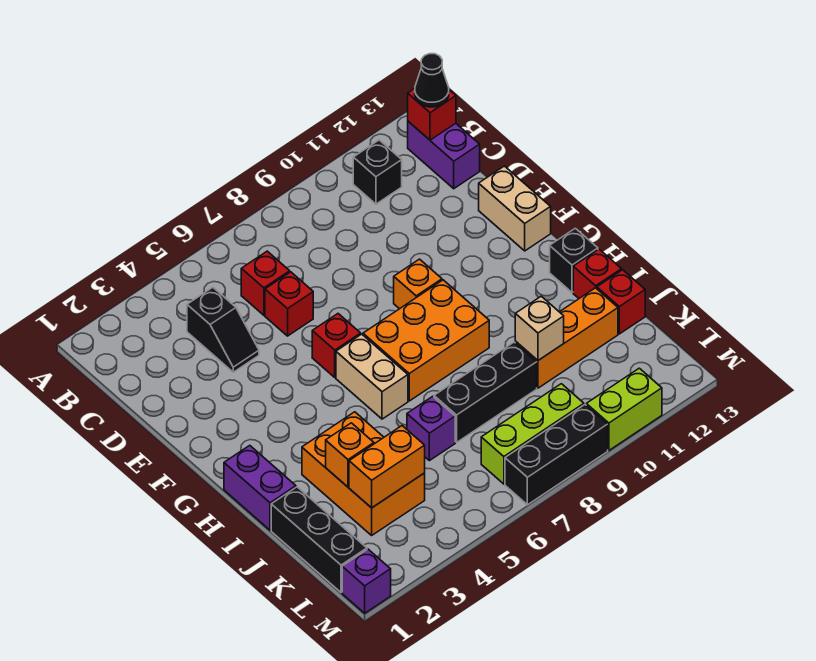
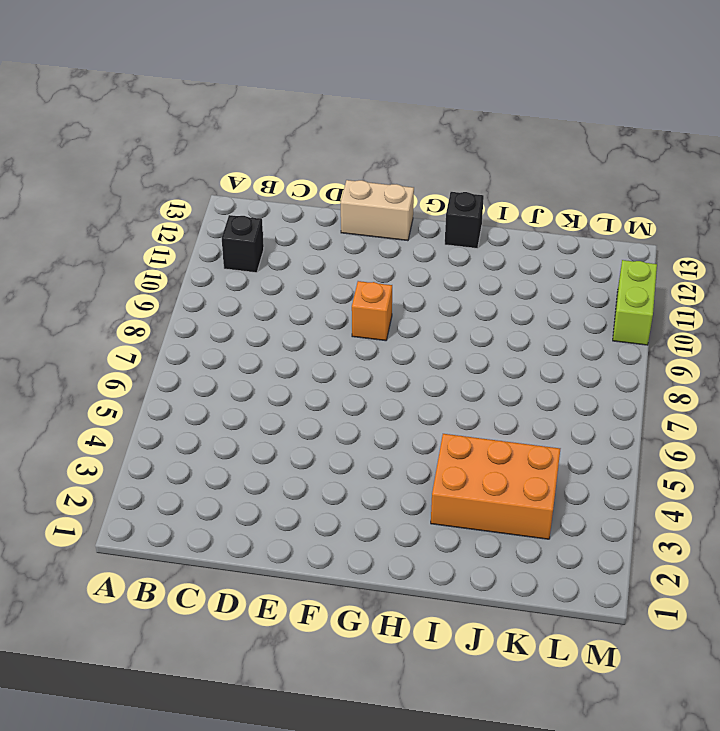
none -> purple brick B13:C13 level 1
none -> black slope C4:D4 level 1 top C
none -> red brick C6 level 1

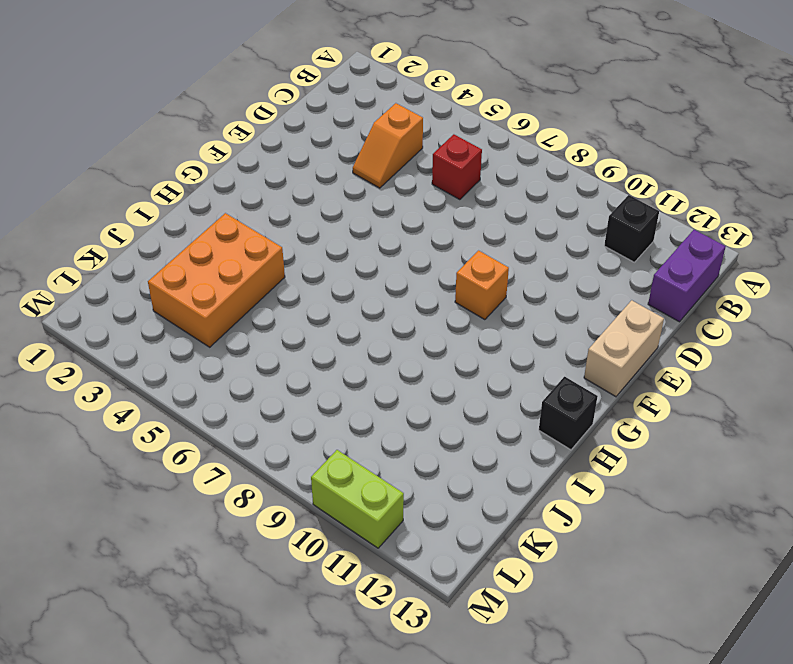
orange slope C4:D4 level 1 top C -> black slope C4:D4 level 1 top C
none -> red brick D6 level 1
none -> red brick F6 level 1
none -> tan brick G6:H6 level 1

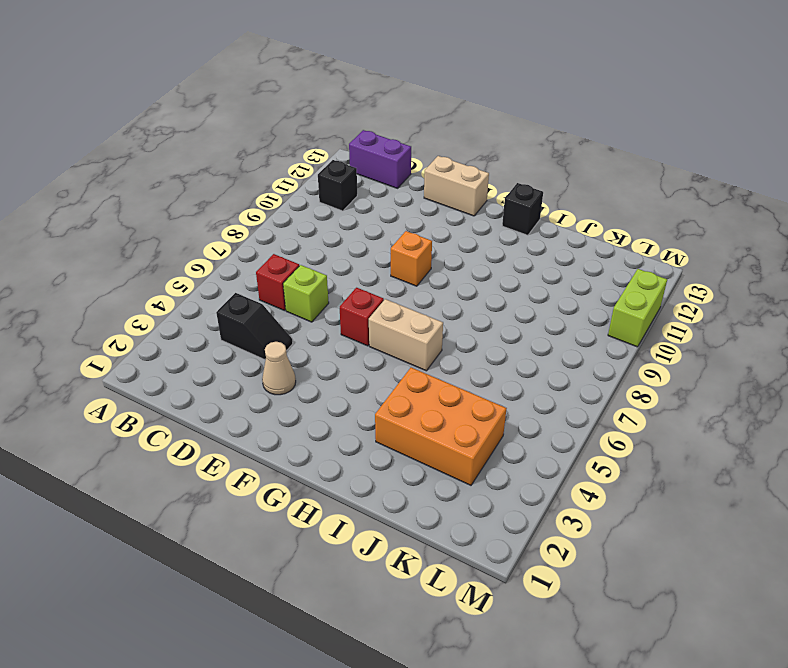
lime brick D6 level 1 -> red brick D6 level 1
tan cone E3 level 1 -> none
none -> orange brick G7:H9 level 1
none -> purple brick H1:I1 level 1
none -> red brick I13 level 1

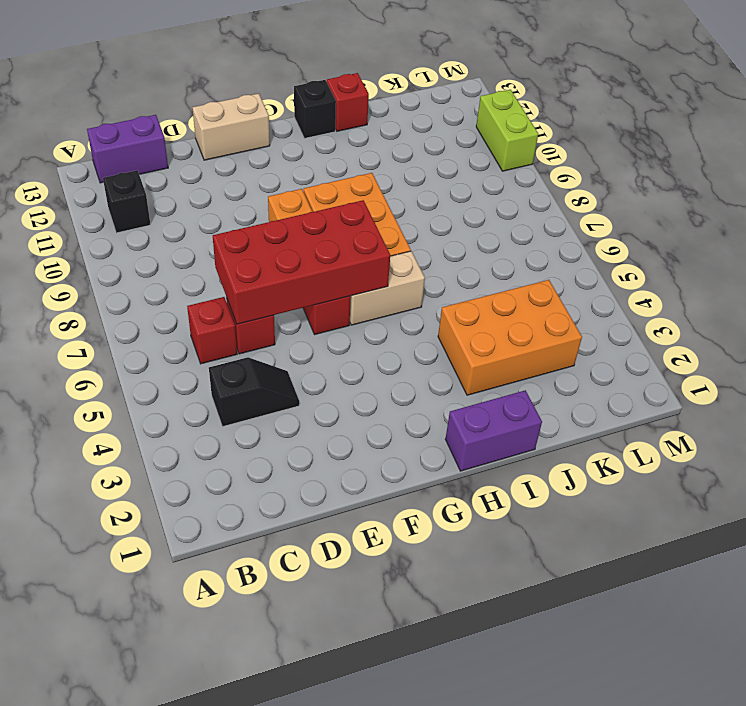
red brick D6:G7 level 2 -> none
none -> black brick J1:L1 level 1
none -> purple brick J6 level 1
none -> black brick J7:J9 level 1

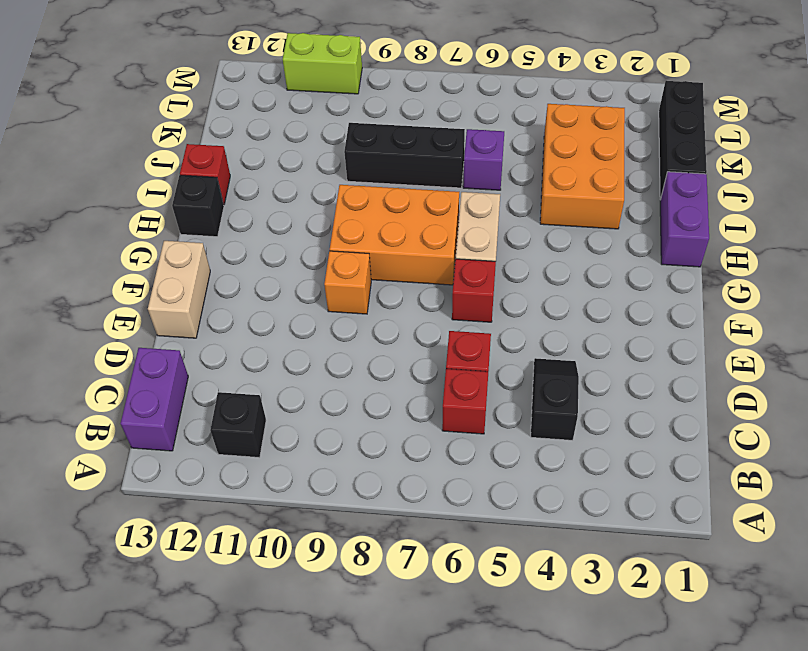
none -> orange brick J10:J12 level 1
none -> red brick J13 level 1
none -> lime brick L7:L9 level 1

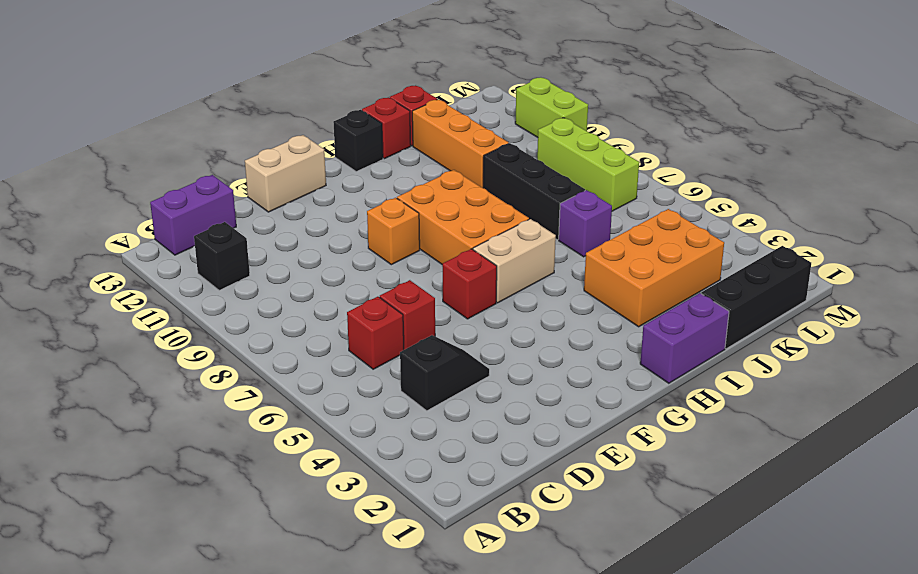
none -> purple brick M1 level 1
none -> black brick M7:M9 level 1
none -> red brick B13 level 2

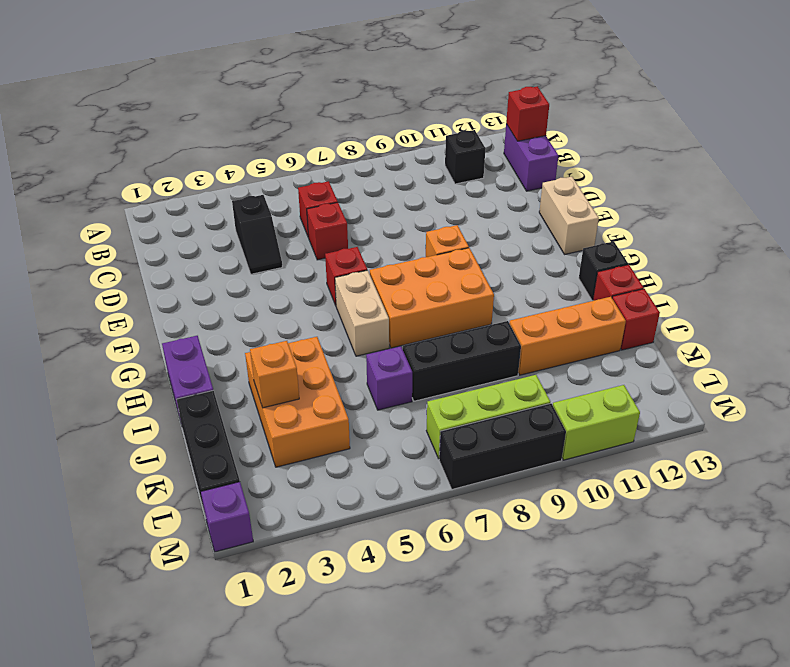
none -> tan brick J10 level 2
none -> orange brick K3:K4 level 2
none -> black cone B13 level 3

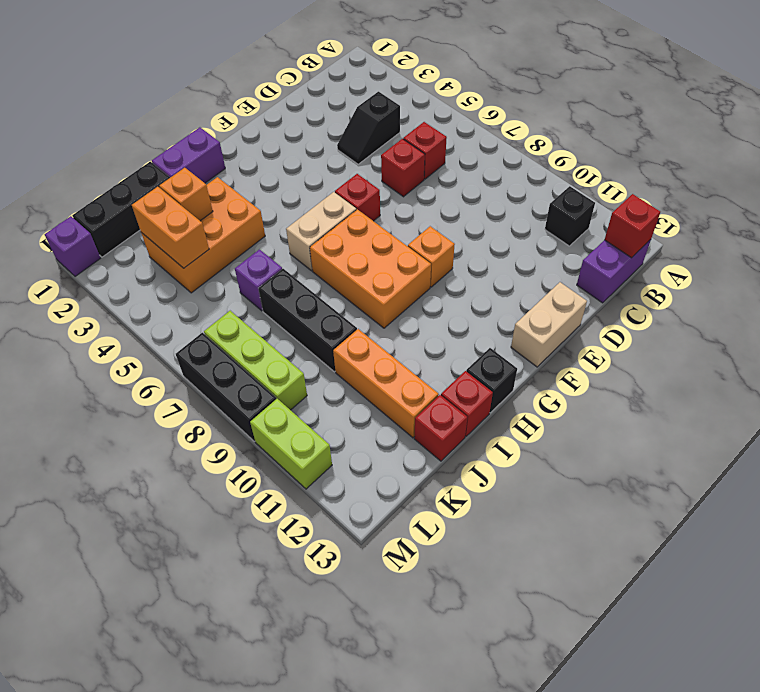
none -> tan brick J10 level 2
none -> black cone B13 level 3

